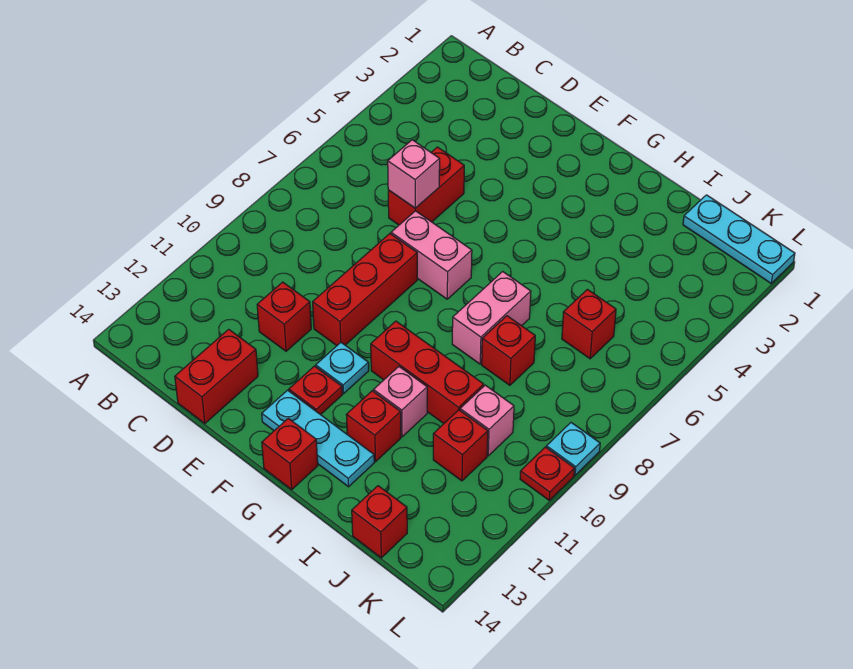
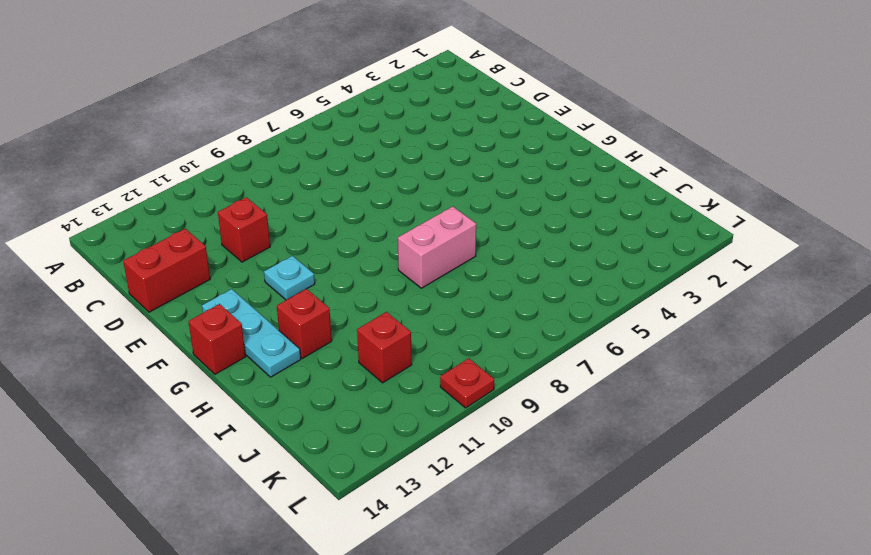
none -> red brick D5:D6 level 1
none -> pink brick E7:F7 level 1
none -> red brick E8:E10 level 1

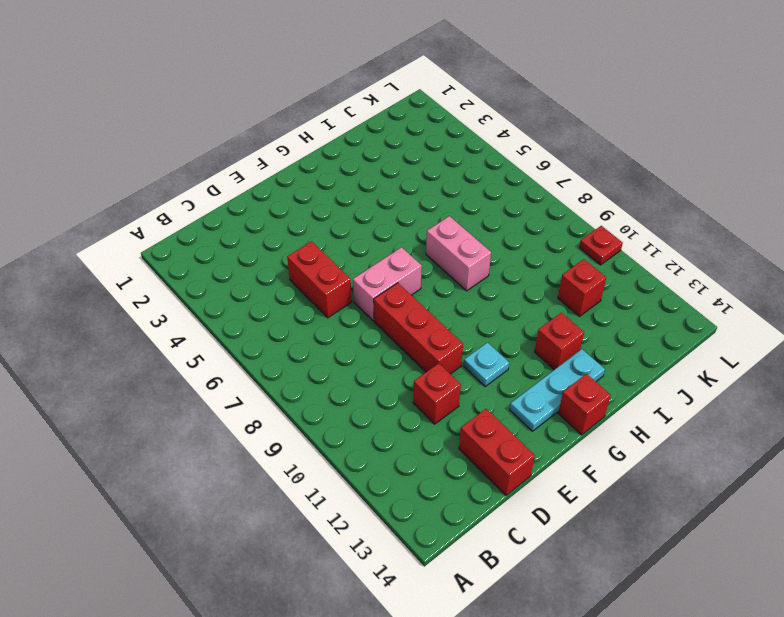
none -> red plate F12 level 1
none -> red brick G10:I10 level 1
none -> pink brick H11 level 1

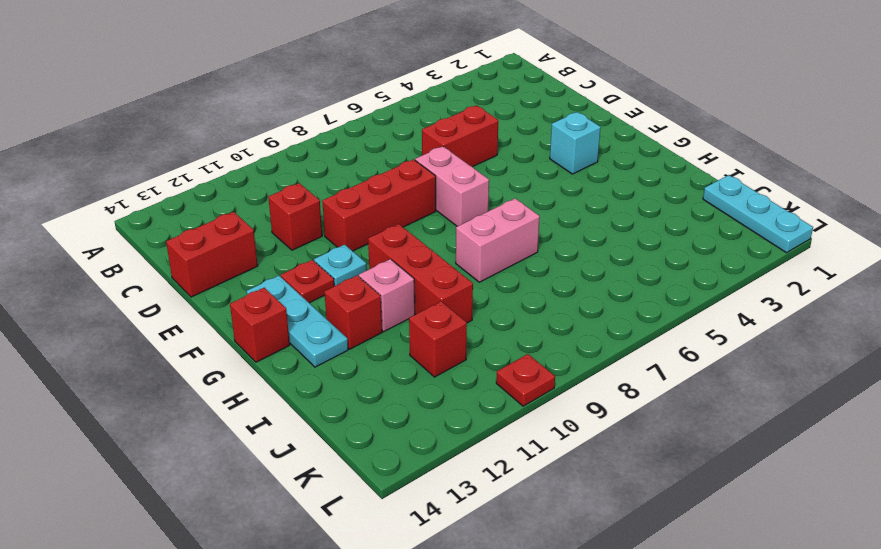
cyan brick F3 level 1 -> none
none -> red brick I8 level 1
none -> red brick J6 level 1
none -> pink brick J10 level 1

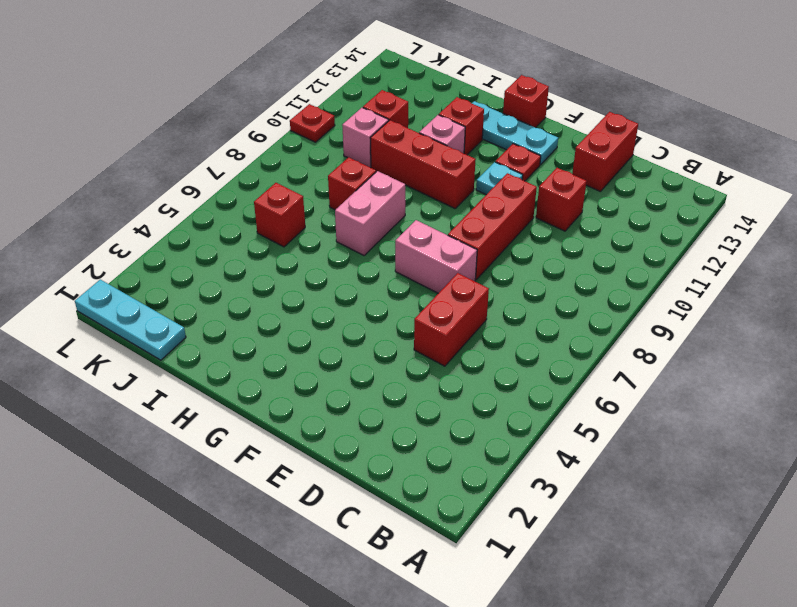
none -> red brick J14 level 1
none -> cyan plate L9 level 1
none -> pink brick D6 level 2

